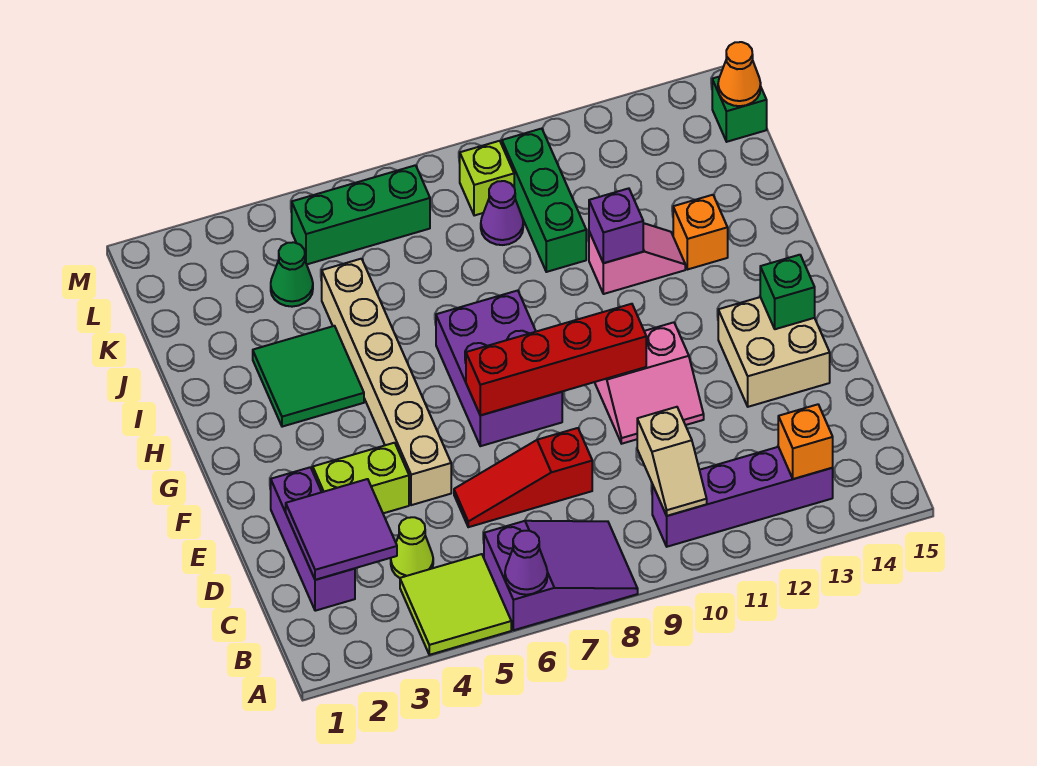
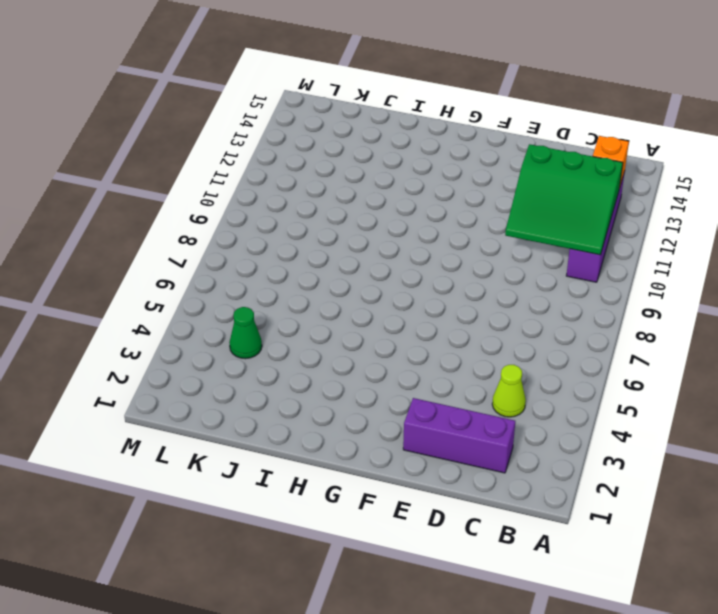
green slope B10:D12 level 2 top 12 -> tan slope B10:C10 level 2 top C
none -> lime tile A4:B5 level 1
none -> purple slope A6:B8 level 1 top 6
none -> red slope D6:D8 level 1 top 8

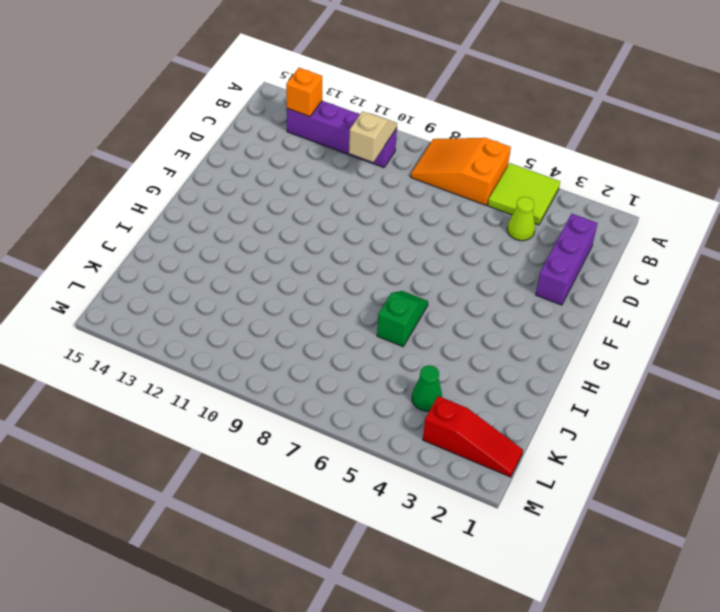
orange slope A6:B8 level 1 top 6 -> purple slope A6:B8 level 1 top 6
green slope H6:I6 level 1 top I -> none
red slope L1:L3 level 1 top 3 -> red slope D6:D8 level 1 top 8
none -> lime brick E3:E4 level 1
none -> tan brick E5:J5 level 1
none -> pink slope E10:F11 level 1 top F

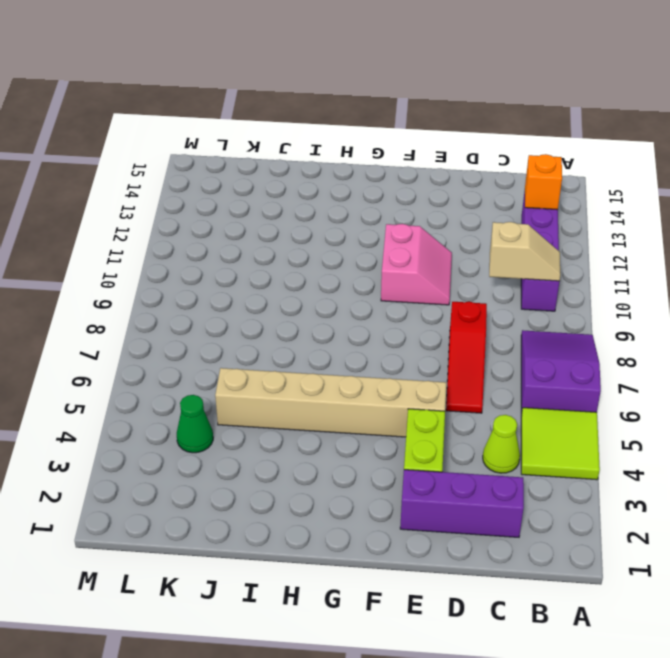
none -> tan brick E13:F14 level 1
none -> purple brick F7:H8 level 1
none -> green tile H3:I4 level 1

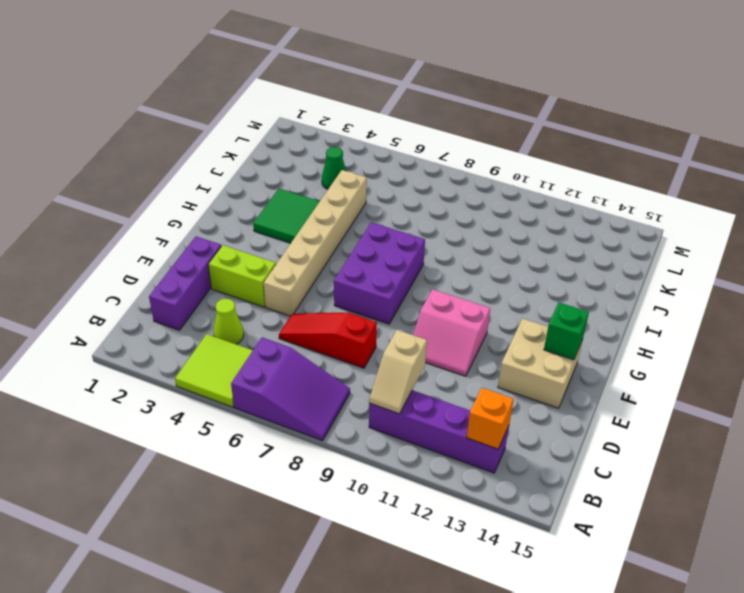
none -> pink slope I11:I12 level 1 top 11
none -> orange brick I13 level 1
none -> green brick J10:L10 level 1

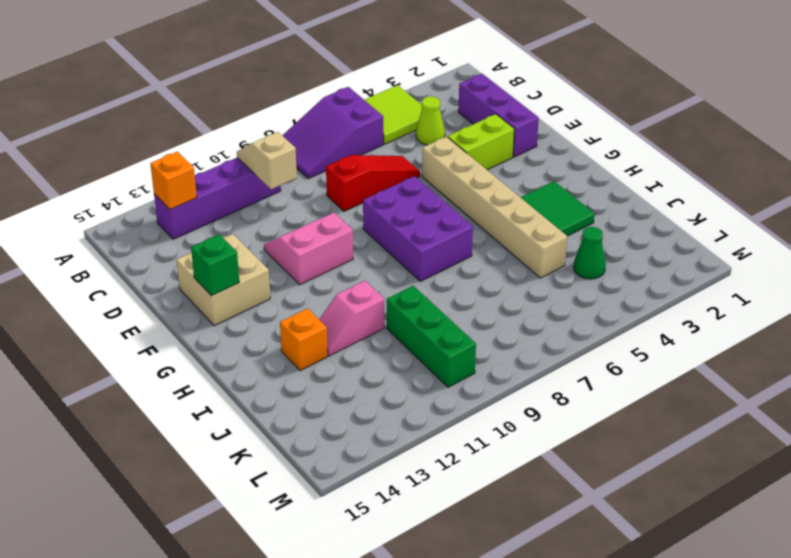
none -> purple cone K9 level 1
none -> green brick L5:L7 level 1
none -> lime brick L9 level 1

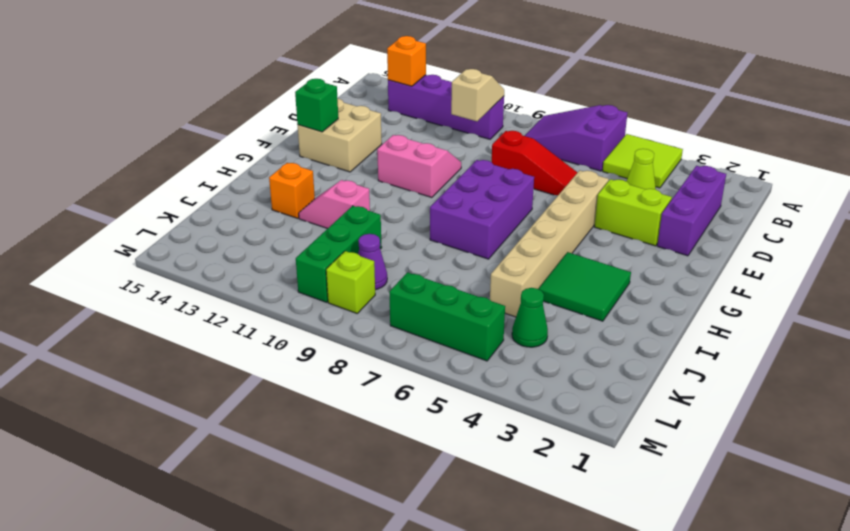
none -> green brick L15 level 1
none -> purple cone A6 level 2
none -> purple tile C2:D3 level 2

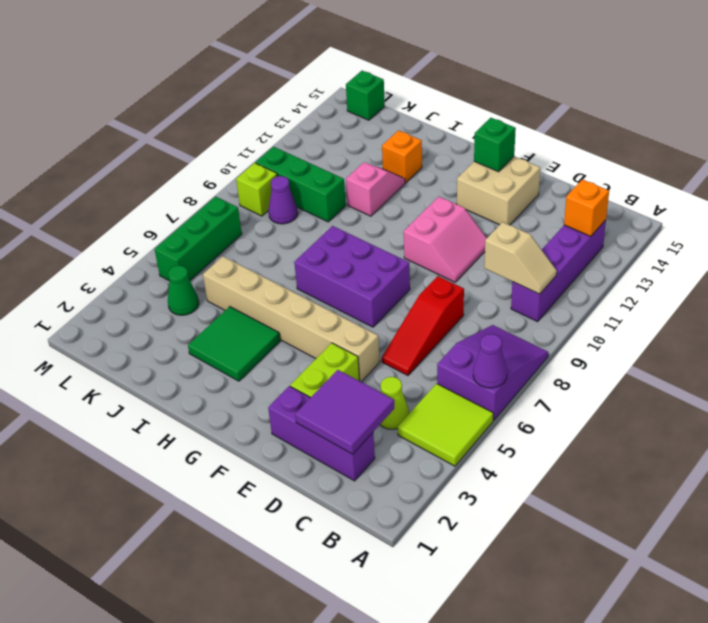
none -> red brick F7:F10 level 2
none -> purple brick I11 level 2
none -> orange cone L15 level 2

